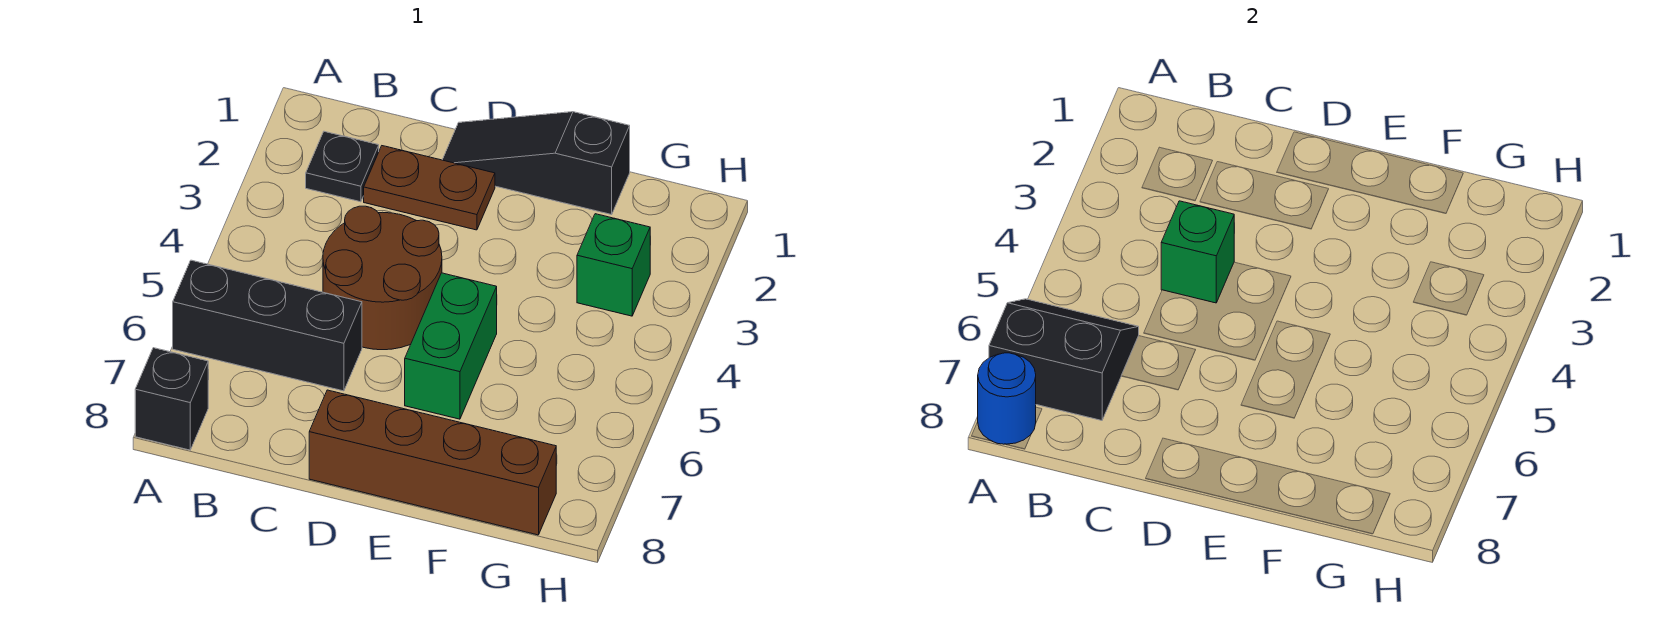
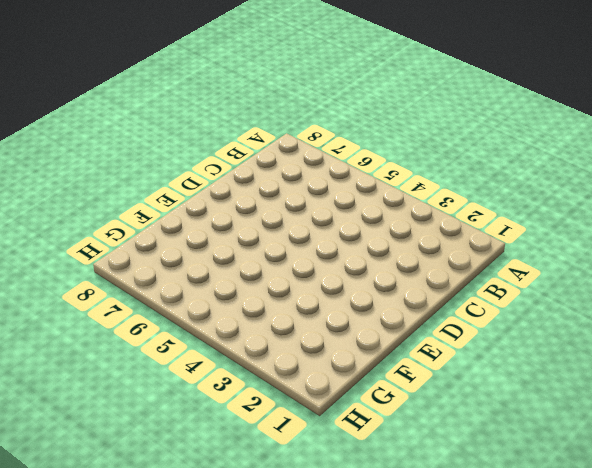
none -> black brick A6:C6 level 1
none -> black brick A8 level 1
none -> black plate B2 level 1

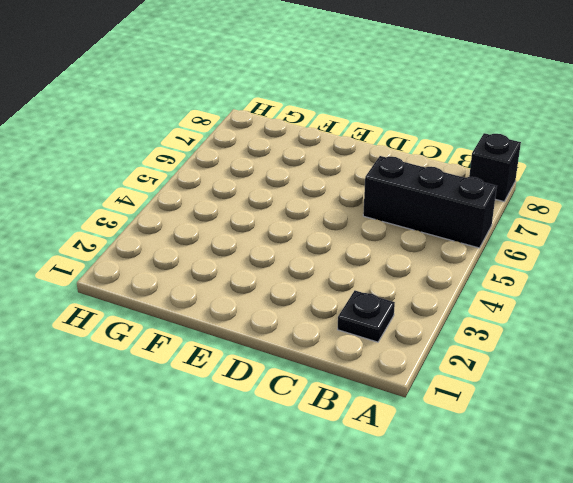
none -> brown plate C2:D2 level 1
none -> brown round brick C4:D5 level 1
none -> black slope D1:F1 level 1 top F

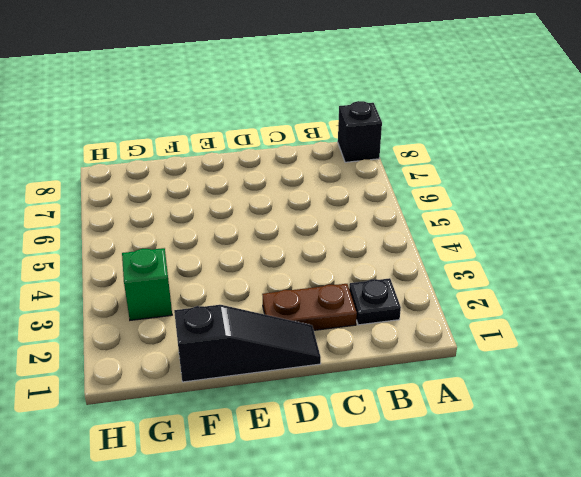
none -> black brick A6:C6 level 1
none -> brown round brick C4:D5 level 1
none -> brown brick D8:G8 level 1

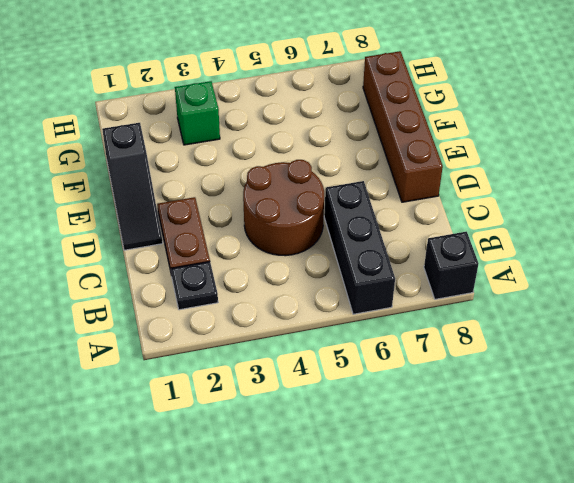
none -> green brick E5:E6 level 1
none -> black slope A6:B7 level 2 top 7
none -> blue round brick A8 level 2

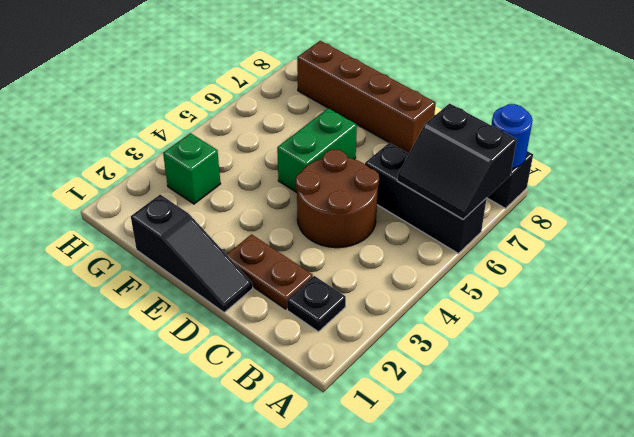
none -> green brick C4 level 2

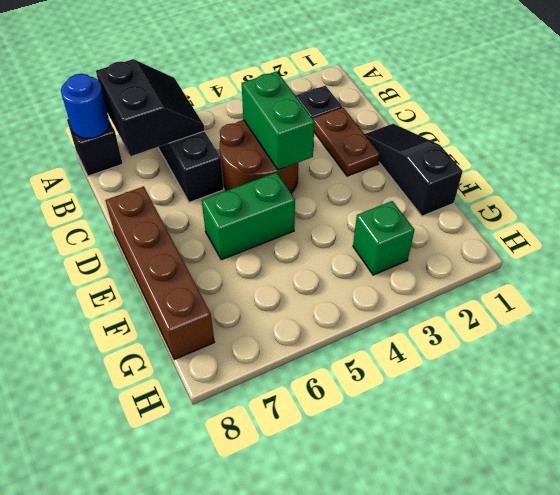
green brick C4:D4 level 2 -> green brick C4 level 2

